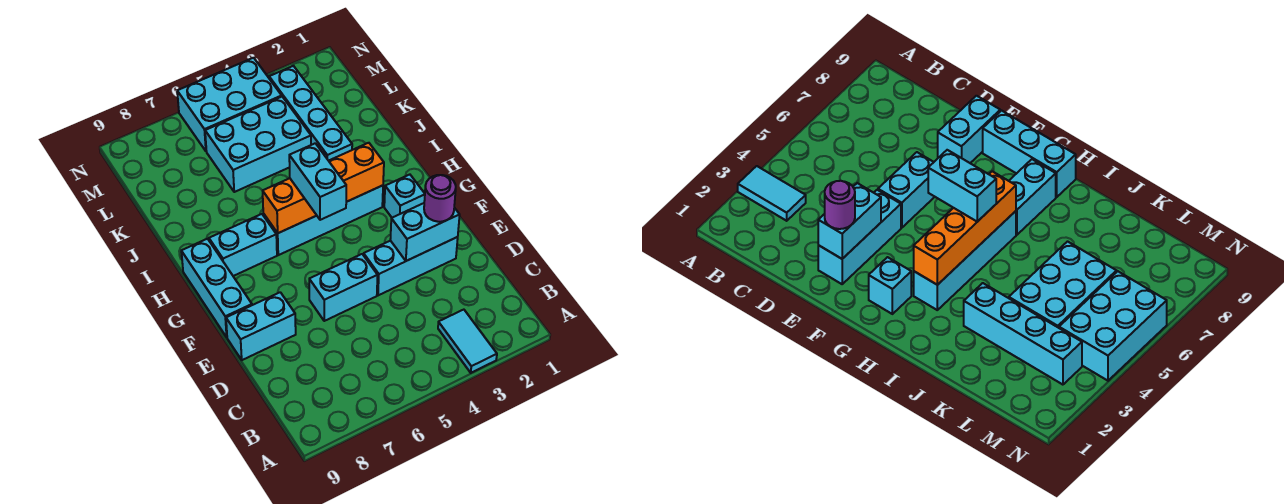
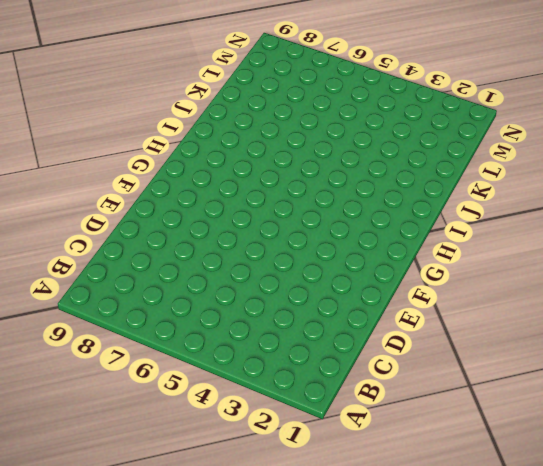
none -> cyan tile A3:B3 level 1
none -> cyan brick E2:E4 level 1
none -> cyan brick E5:E6 level 1

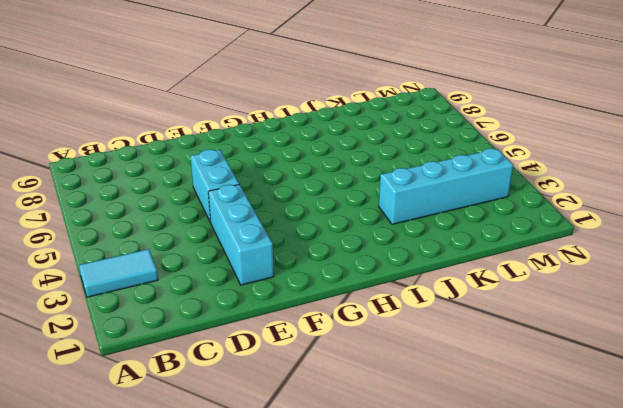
none -> cyan brick E8:E9 level 1
none -> cyan brick F9:H9 level 1
none -> cyan brick G2 level 1

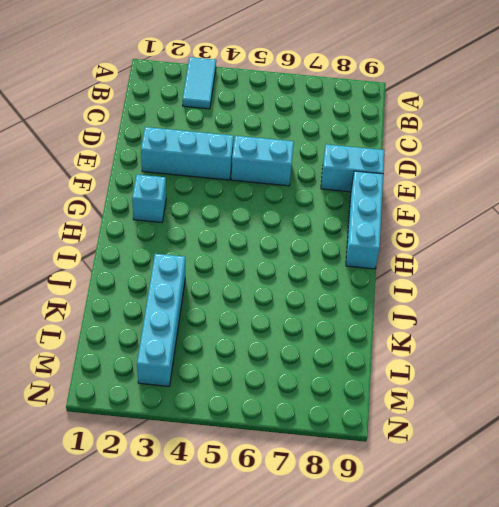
none -> cyan brick H3:H6 level 1
none -> cyan brick H7:H8 level 1
none -> cyan brick K4:L6 level 1

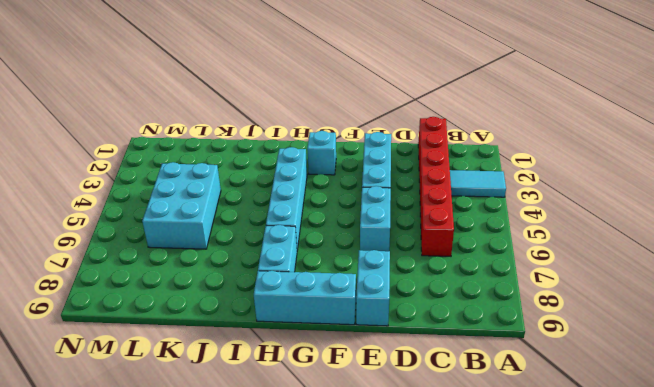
red brick C1:C6 level 1 -> none
none -> cyan brick J3:M3 level 1
none -> cyan brick M4:N6 level 1
none -> cyan brick E2:E3 level 2

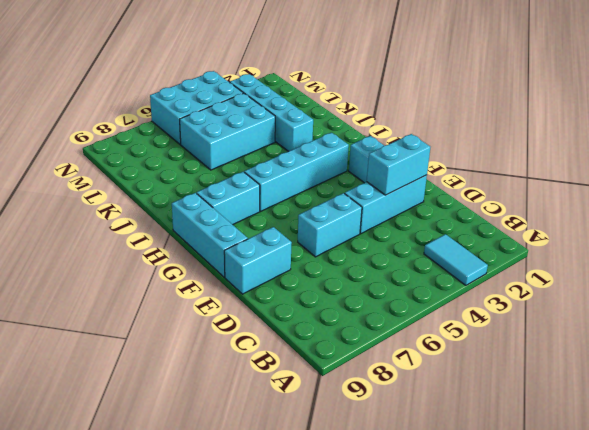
none -> orange brick H3:H6 level 2
none -> purple round brick E2 level 3
none -> cyan brick G5:H5 level 3

